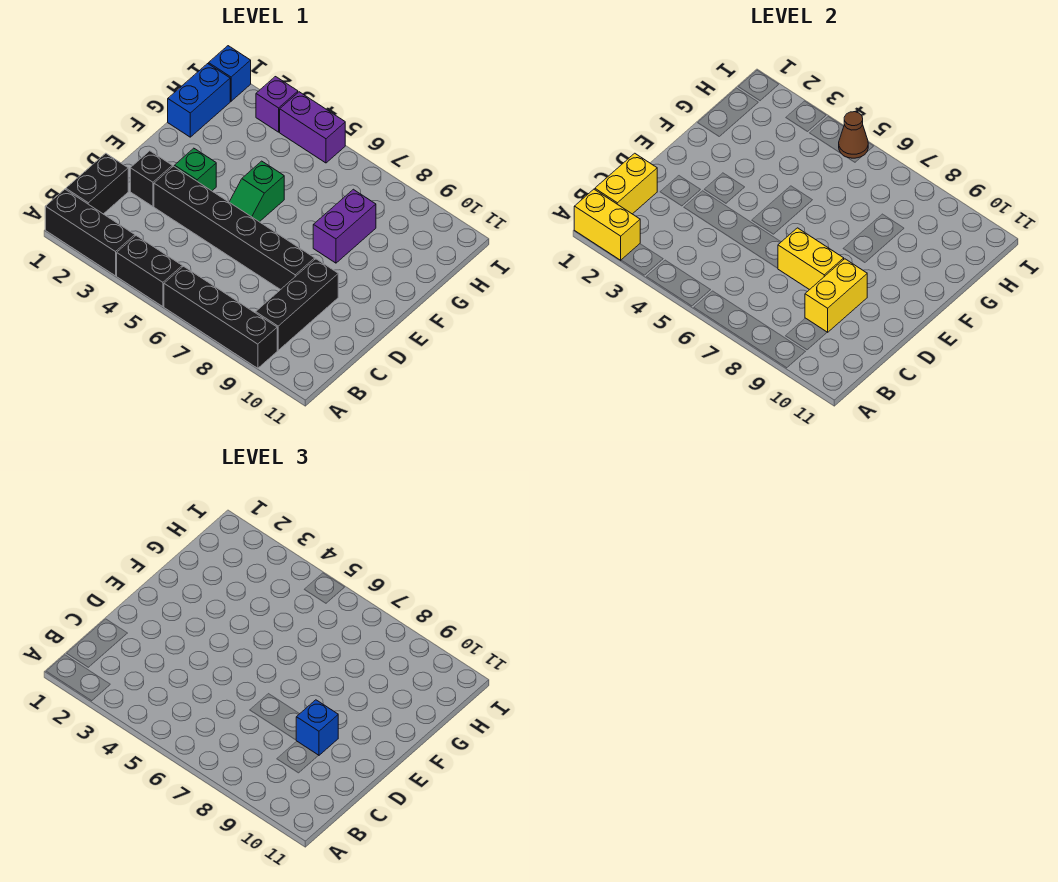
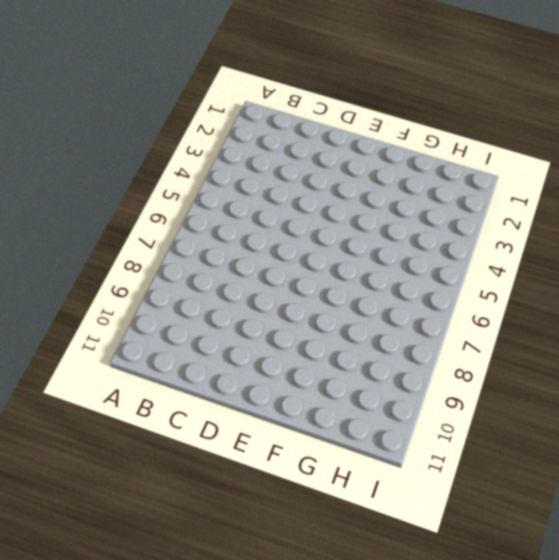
none -> black brick A1:A3 level 1
none -> black brick A4:A5 level 1
none -> black brick A6:A9 level 1

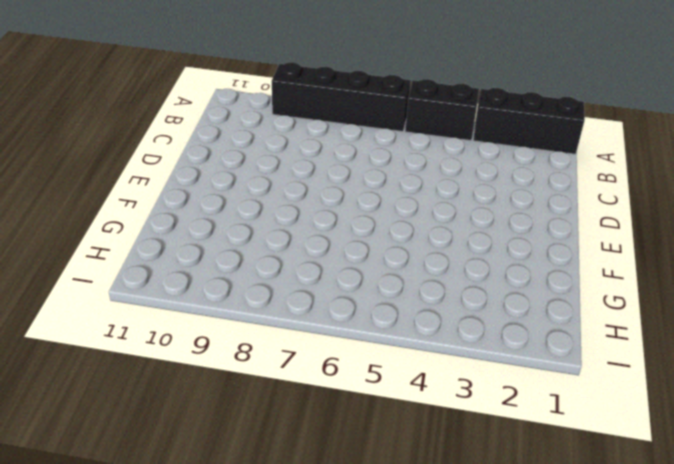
none -> black brick B1:C1 level 1
none -> black brick B9:D9 level 1
none -> black brick D2 level 1

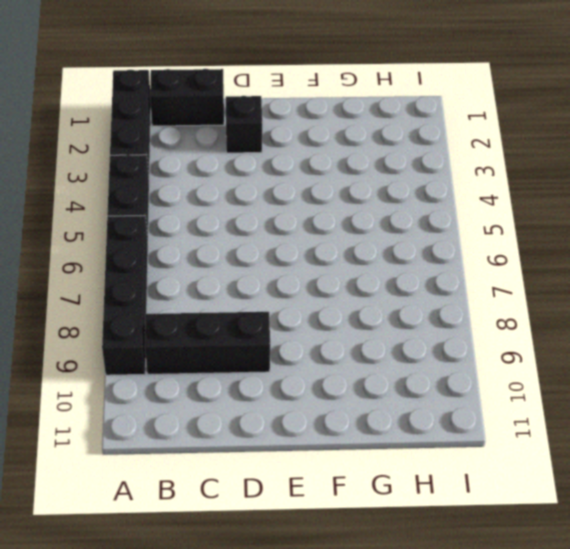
none -> black brick D3:D8 level 1
none -> green brick E3 level 1
none -> green slope E5:F5 level 1 top F

